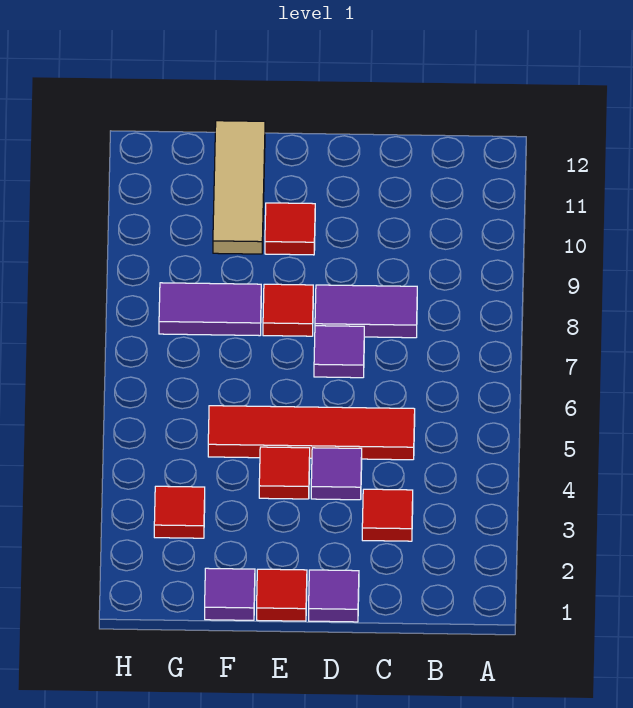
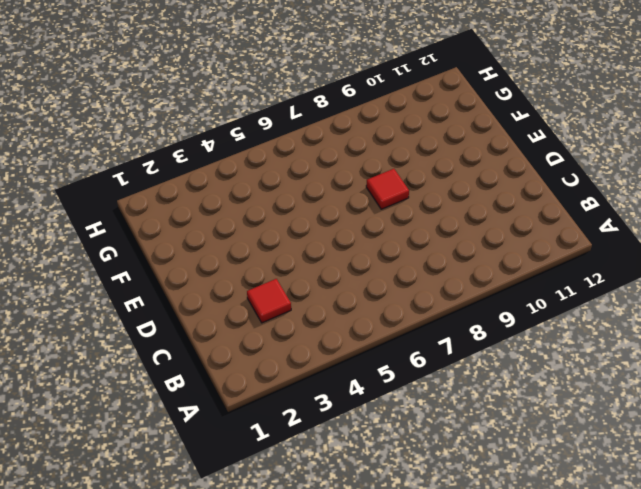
none -> red tile C5:F5 level 1
none -> purple tile C8:D8 level 1
none -> purple tile D1 level 1

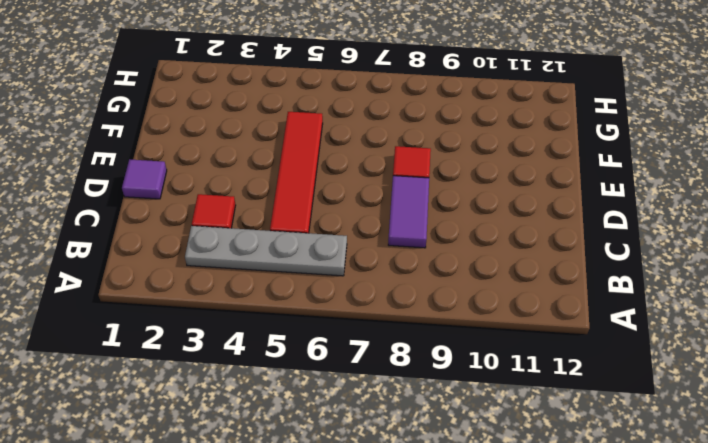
grey plate B3:B6 level 1 -> none
none -> purple tile D4 level 1
none -> purple tile D7 level 1
none -> red tile E1 level 1

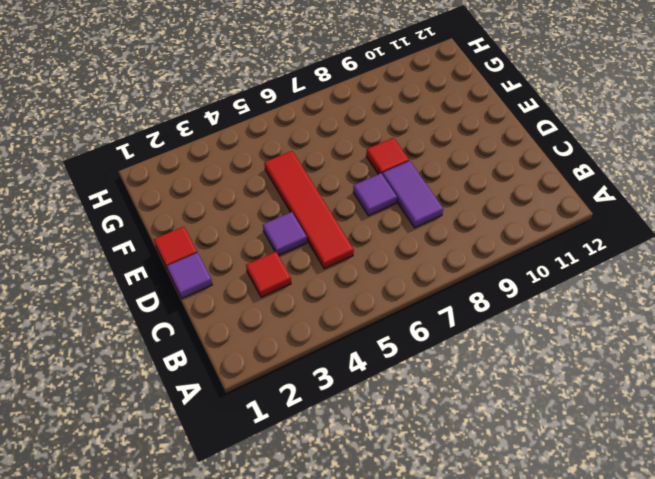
none -> red tile E4 level 1
none -> red tile E10 level 1
none -> purple tile F1 level 1

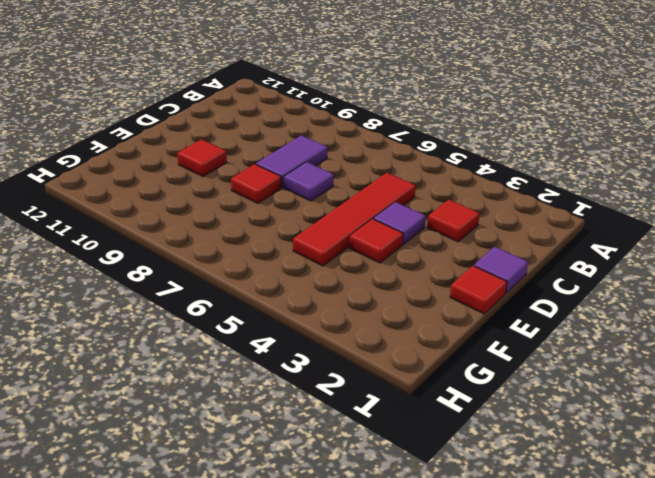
none -> purple tile F1 level 1
none -> purple tile F8:G8 level 1
none -> tan tile F10:F12 level 1

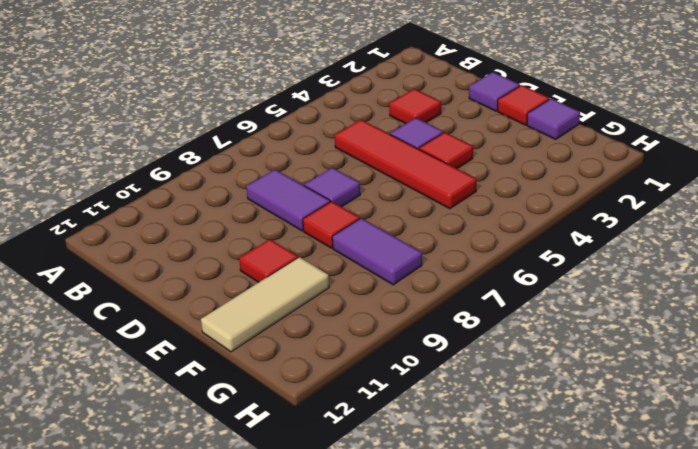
none -> red tile G3 level 1

